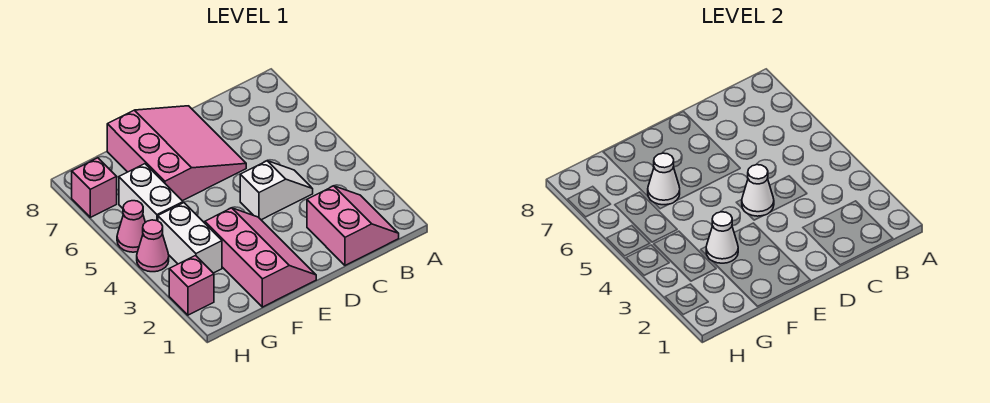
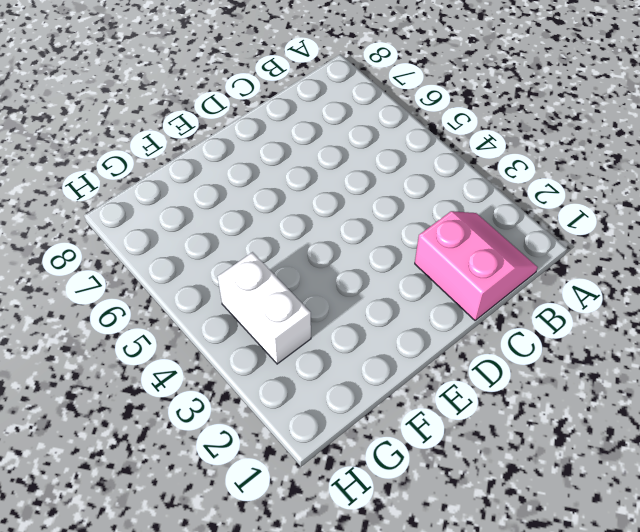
none -> white slope C4:D4 level 1 top D
none -> pink slope D6:F8 level 1 top F
none -> pink slope E1:F3 level 1 top F

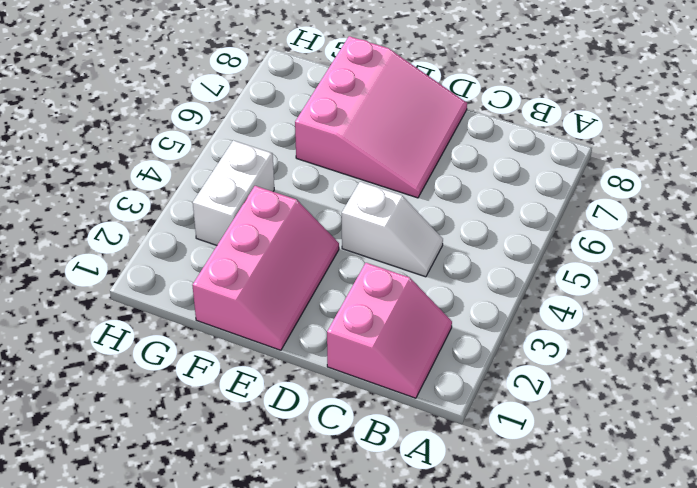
none -> white brick G5:G6 level 1
none -> pink brick H2 level 1
none -> pink cone H4 level 1

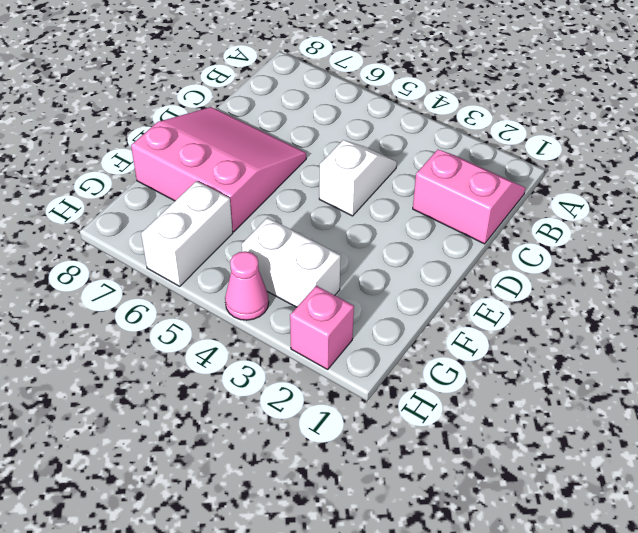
white brick G6:H6 level 1 -> white brick G5:G6 level 1
none -> pink slope E1:F3 level 1 top F
none -> pink cone H5 level 1
none -> pink brick H7 level 1

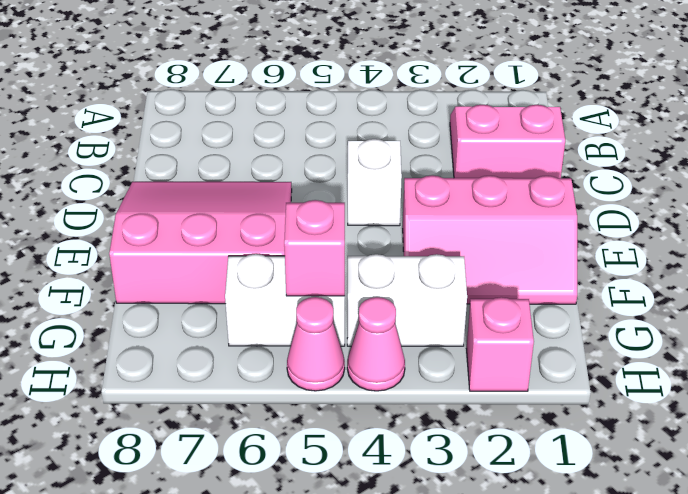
pink slope E1:F3 level 1 top E -> pink slope E1:F3 level 1 top F
pink brick G5 level 2 -> pink brick H7 level 1
none -> white cone D4 level 2
none -> white cone F3 level 2
none -> white cone F6 level 2

